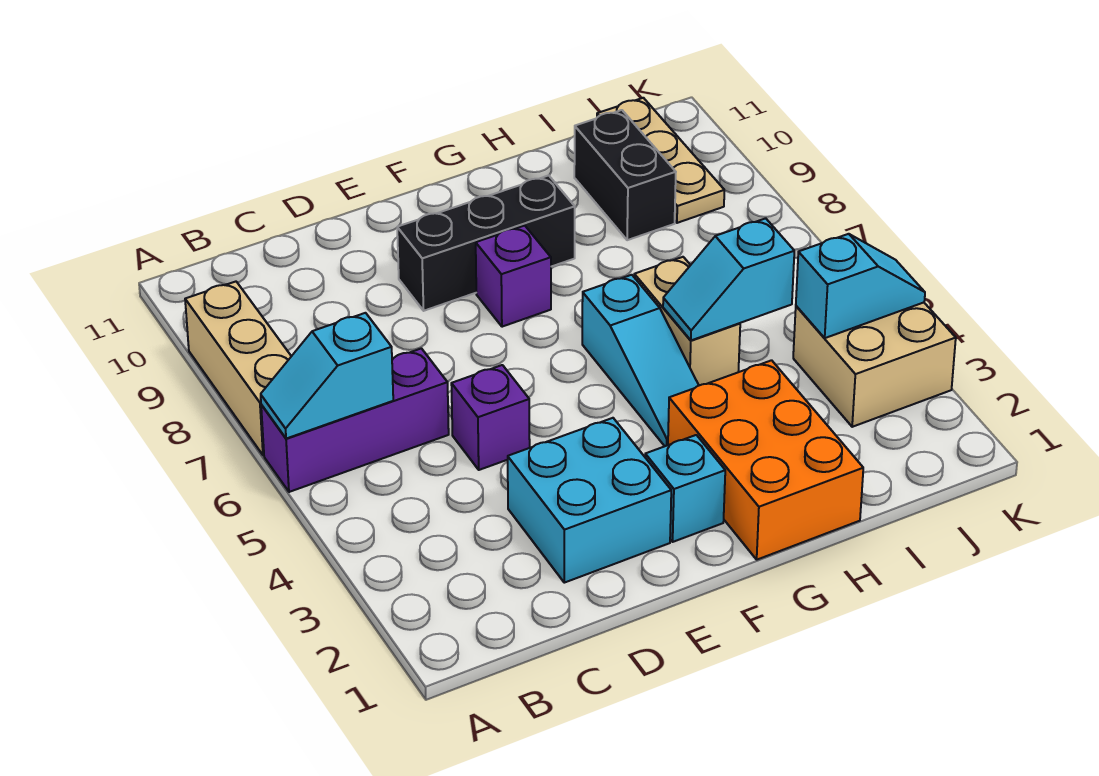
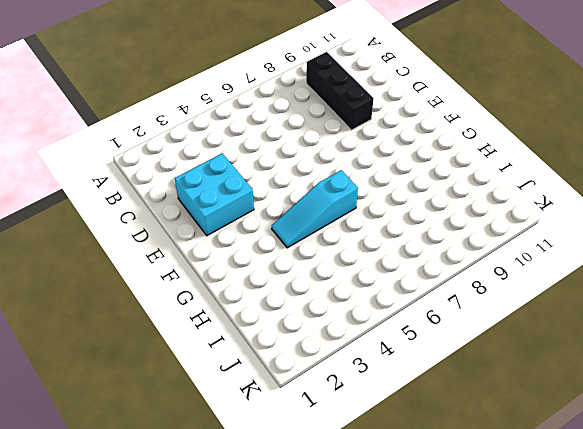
black brick B9:D9 level 1 -> black brick E9:G9 level 1
none -> purple brick A6:C6 level 1
none -> tan brick A7:A9 level 1
none -> purple brick D5 level 1

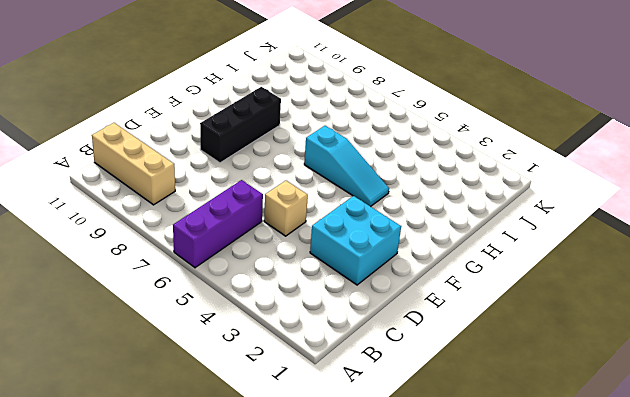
tan brick B9:B11 level 1 -> tan brick A7:A9 level 1
tan brick D5 level 1 -> purple brick D5 level 1
none -> cyan brick F2 level 1
none -> purple brick F8 level 1
none -> orange brick G1:H3 level 1

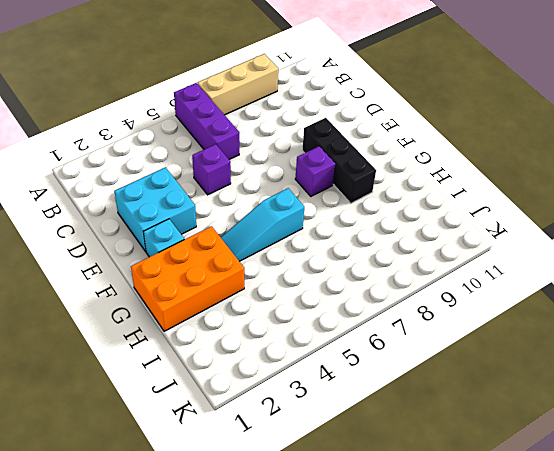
none -> tan brick H5:H6 level 1
none -> black brick I9:I10 level 1
none -> tan brick J3:K4 level 1

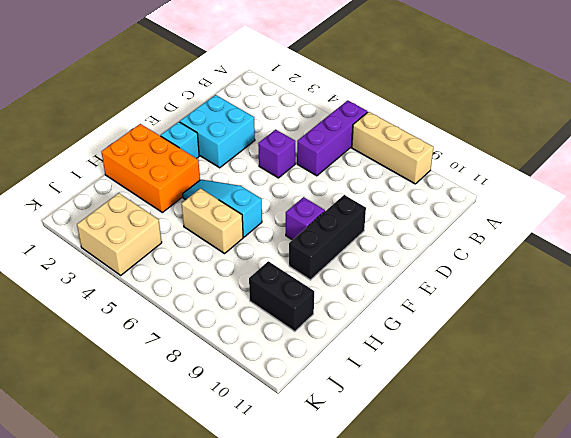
none -> tan plate J9:J11 level 1
none -> cyan slope A6:B6 level 2 top B
none -> cyan slope H5:I5 level 2 top I

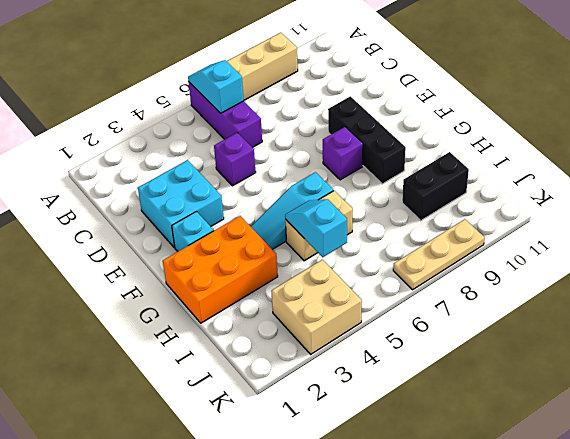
tan plate K7:K9 level 1 -> tan plate J9:J11 level 1
none -> cyan slope J4:K4 level 2 top J

